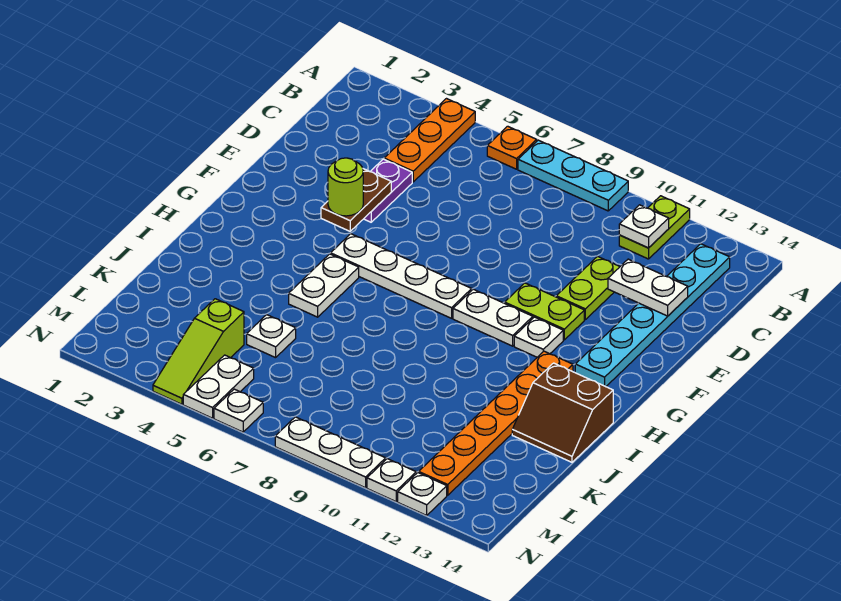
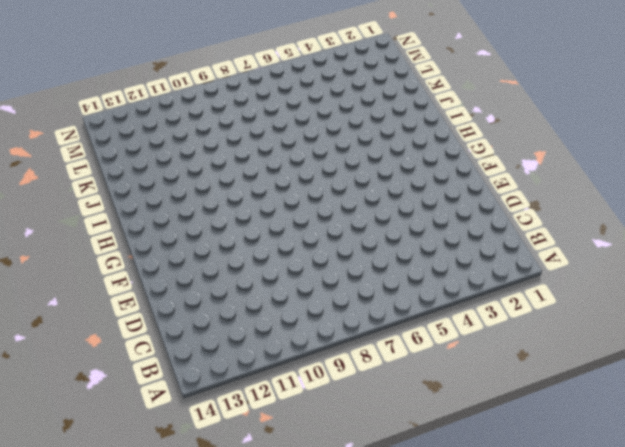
none -> orange plate A4:C4 level 1
none -> orange plate A6 level 1
none -> cyan plate A7:A9 level 1

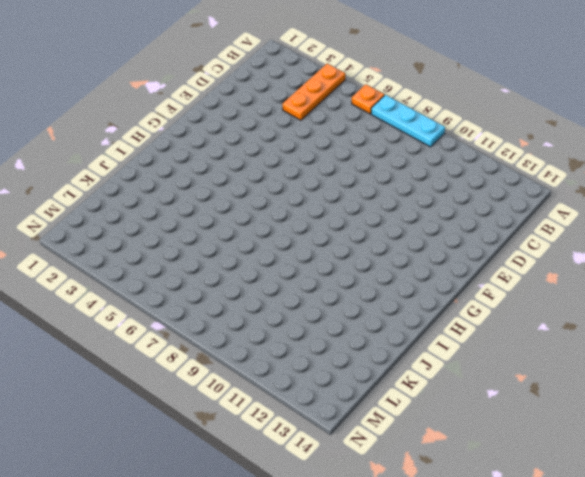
none -> lime plate A11:B11 level 1
none -> cyan plate B13:G13 level 1
none -> purple plate D4:E4 level 1

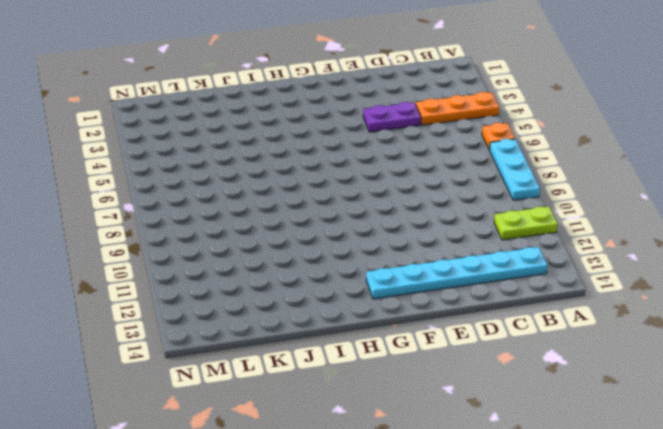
none -> lime plate D11:E11 level 1
none -> lime plate F10:F11 level 1
none -> white plate G5:G8 level 1

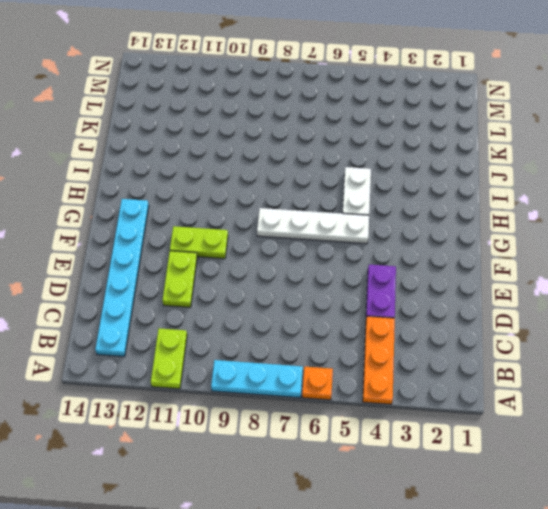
none -> white plate G9:G10 level 1
none -> white plate G11 level 1
none -> orange plate H12:M12 level 1

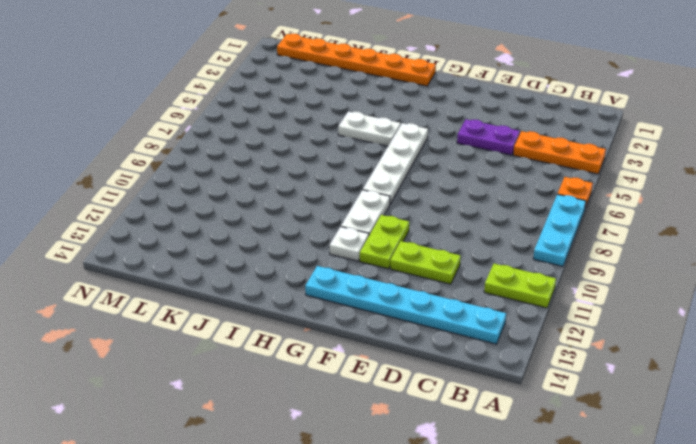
orange plate H1:M1 level 1 -> orange plate H12:M12 level 1
none -> brown slope I13:J14 level 1 top I
none -> white plate K5 level 1
none -> lime slope L4:N4 level 1 top L

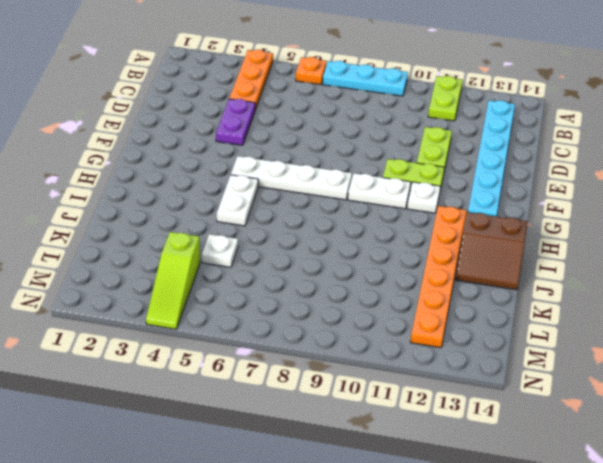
none -> white plate M5:N5 level 1
none -> white plate N6 level 1
none -> white plate N8:N10 level 1

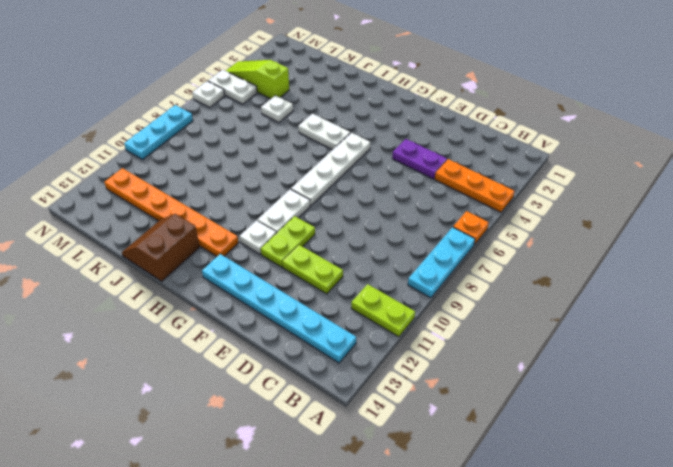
cyan plate N8:N10 level 1 -> white plate N8:N10 level 1
none -> white plate N11 level 1
none -> white plate N12 level 1
none -> white plate B11 level 2

